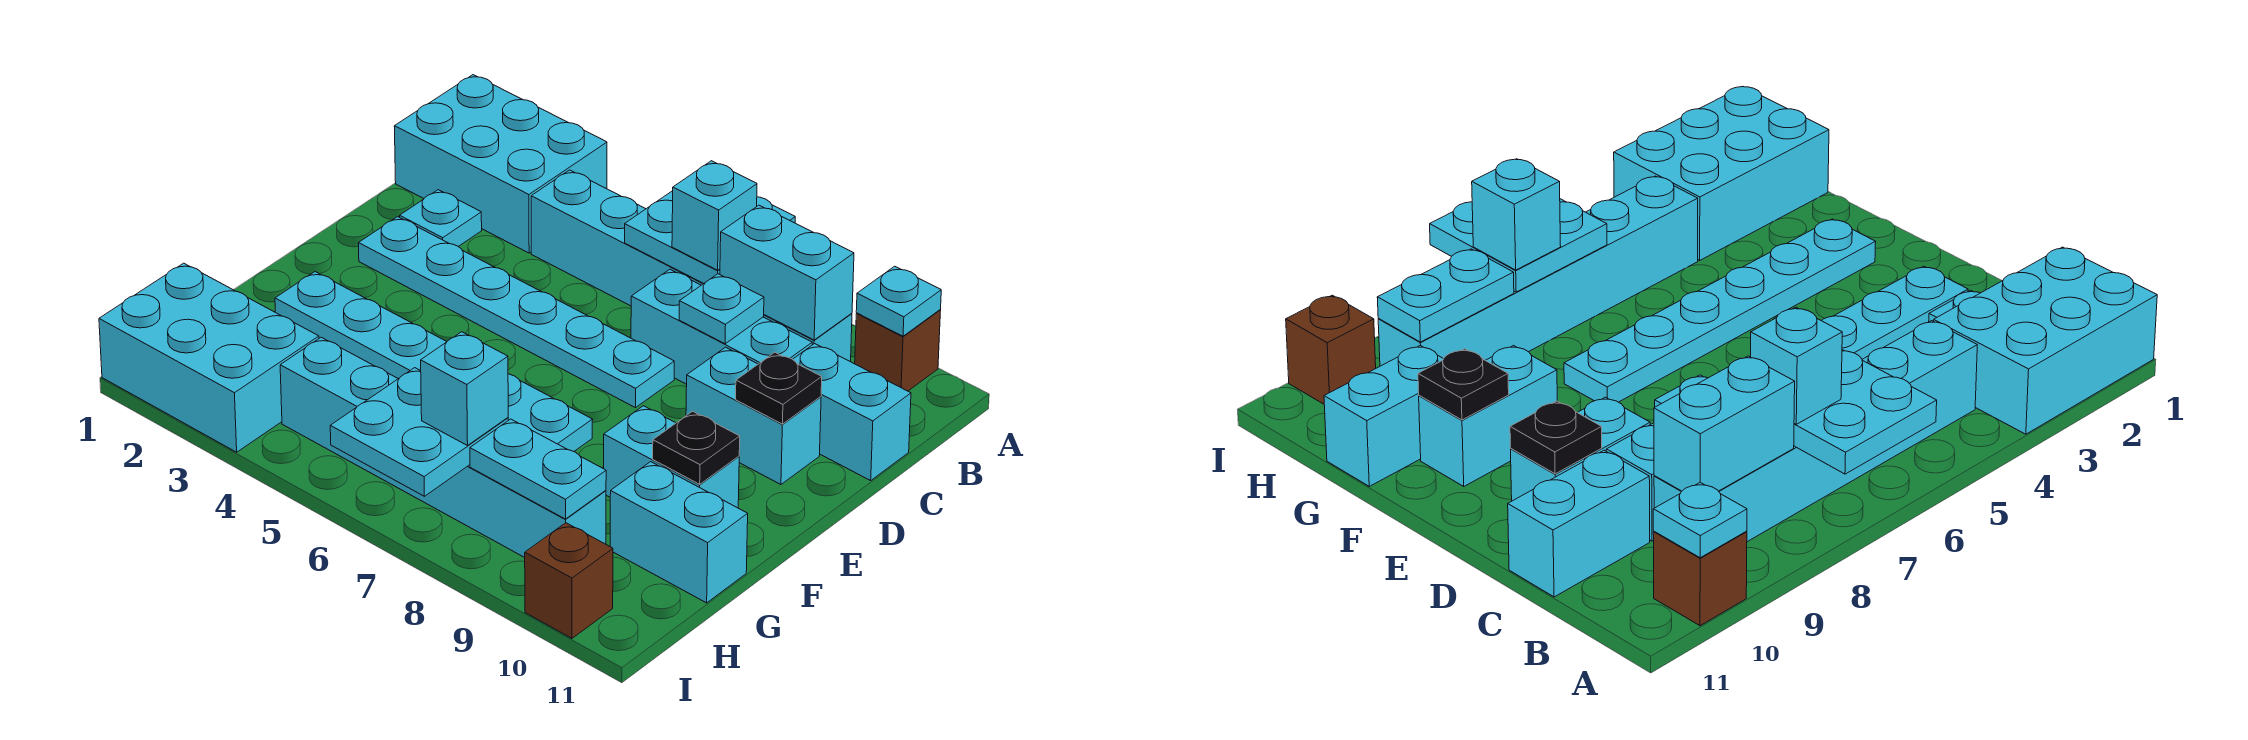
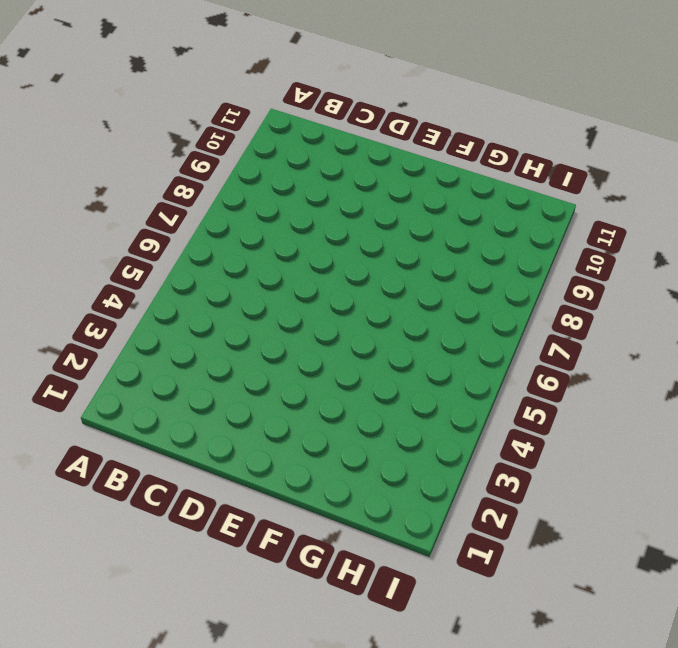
none -> cyan brick A1:B3 level 1
none -> brown brick A10 level 1
none -> cyan brick B4:B9 level 1

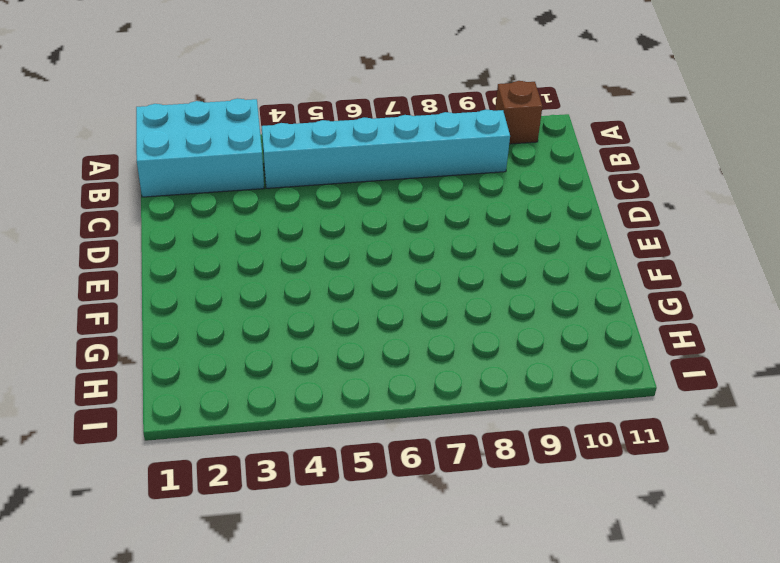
none -> cyan plate C2 level 1
none -> cyan brick C7:C9 level 1
none -> cyan brick C10:C11 level 1

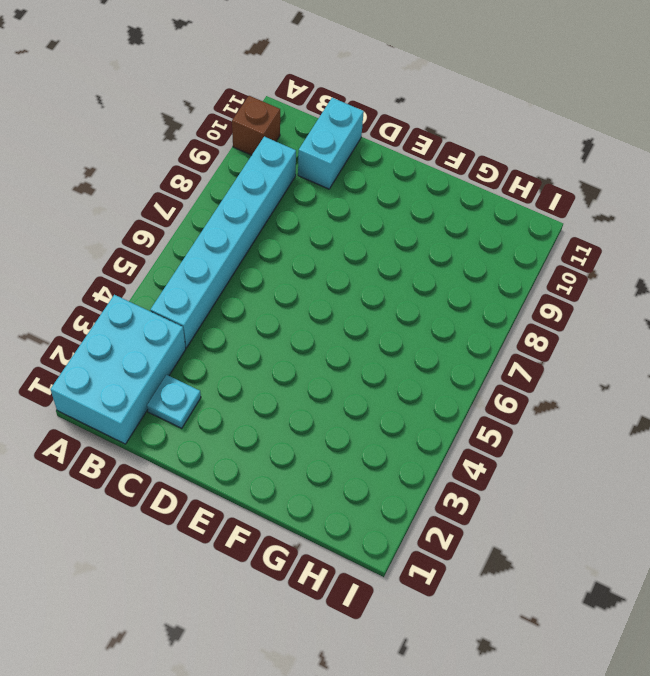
none -> cyan brick C7:C9 level 1
none -> cyan plate D2:D7 level 1
none -> cyan brick D9:D10 level 1

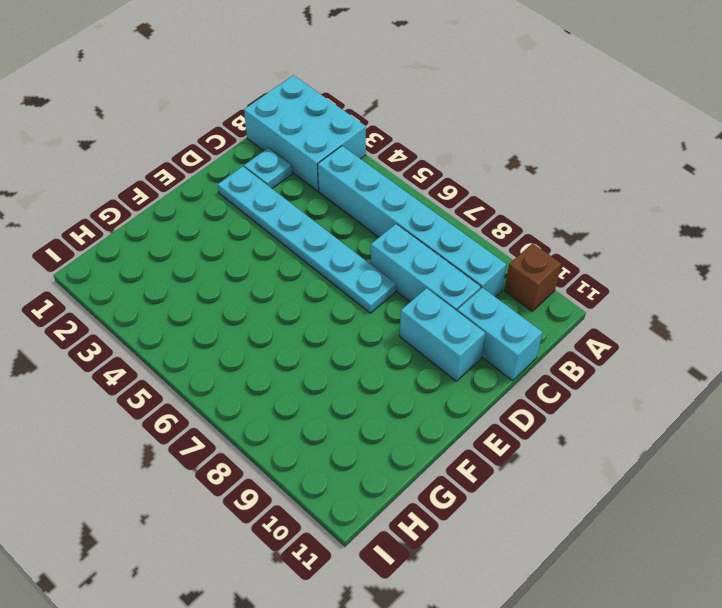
none -> cyan plate F2:F7 level 1
none -> cyan brick F9:F10 level 1
none -> cyan brick G10:G11 level 1

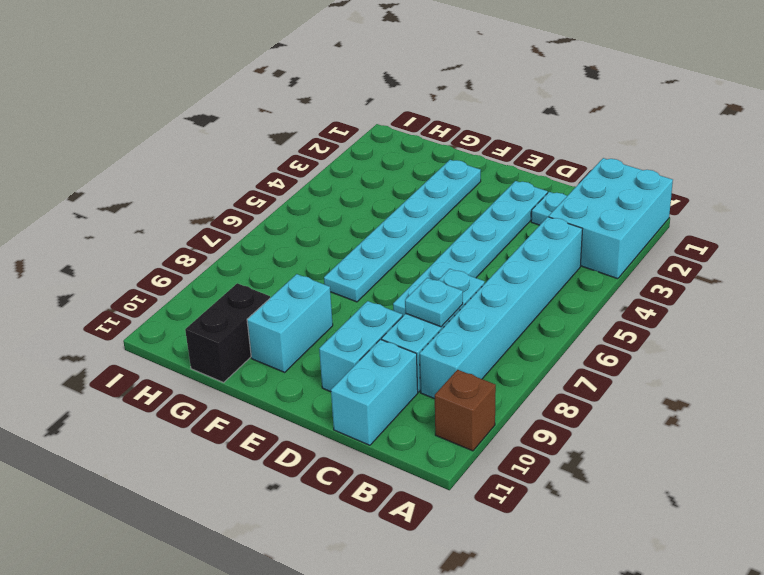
black brick G10:G11 level 1 -> cyan brick G10:G11 level 1
none -> cyan brick H1:I3 level 1
none -> cyan brick H4:H9 level 1
none -> brown brick I10 level 1

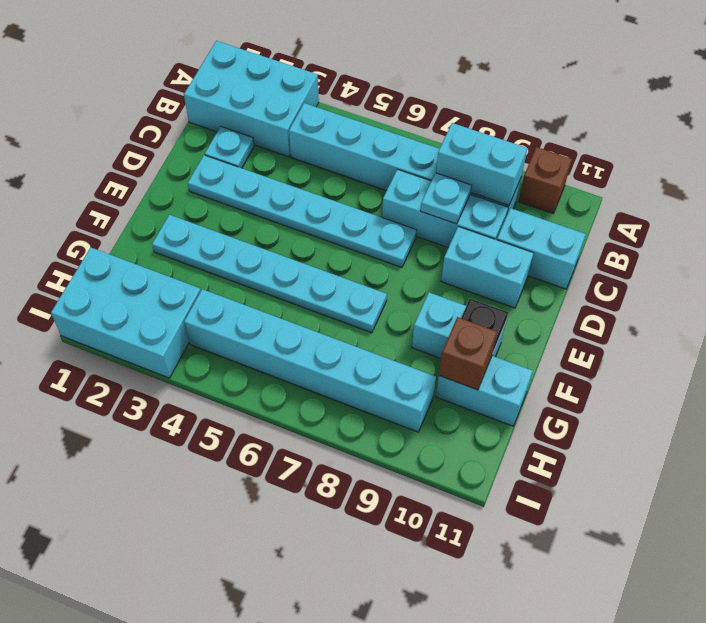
brown brick G10 level 2 -> brown brick I10 level 1
none -> cyan plate A6:B7 level 2
none -> cyan plate A10 level 2
none -> black plate D10 level 2

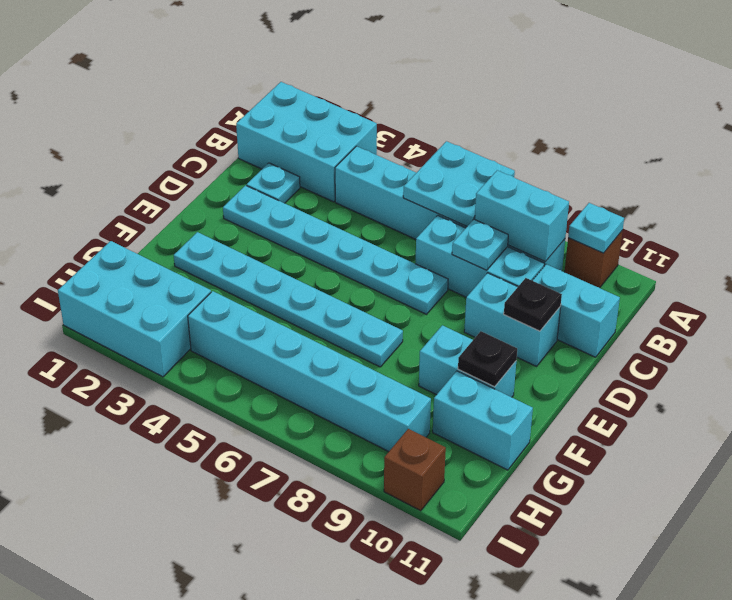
none -> cyan plate H6:I7 level 2
none -> cyan plate H8:H9 level 2
none -> cyan brick B7 level 3

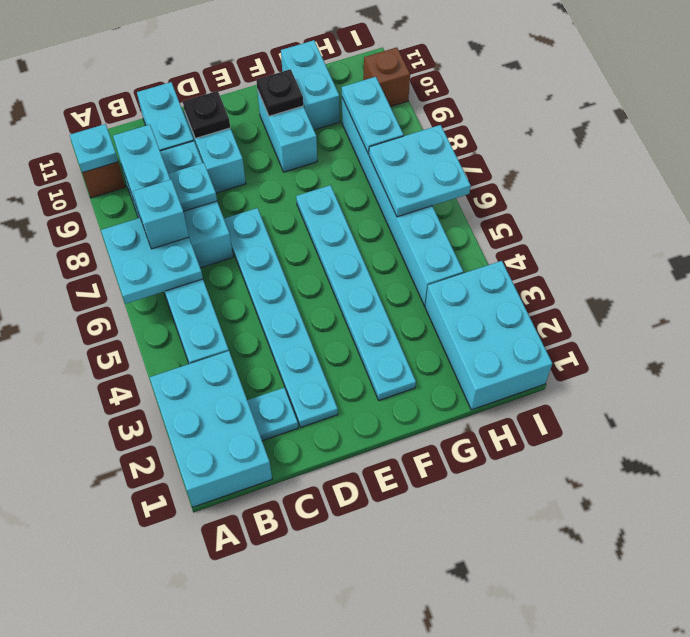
none -> cyan brick H7 level 3

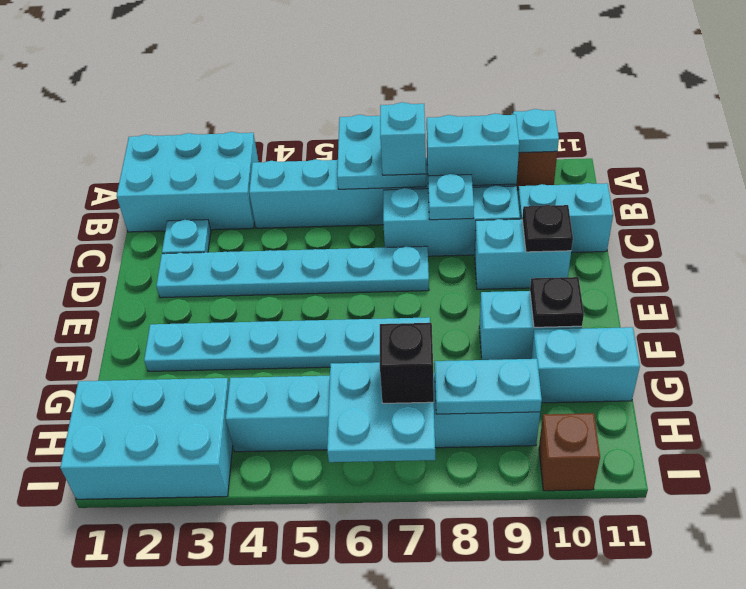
black brick H7 level 3 -> cyan brick H7 level 3

